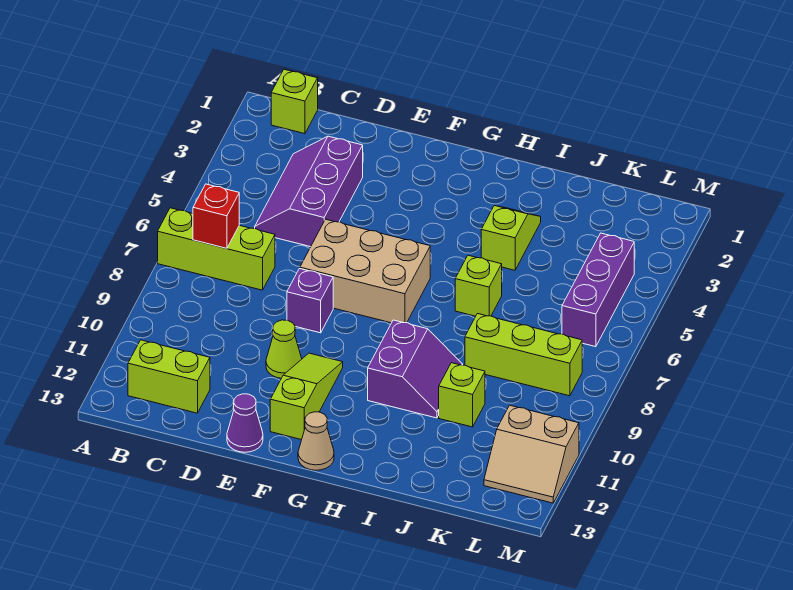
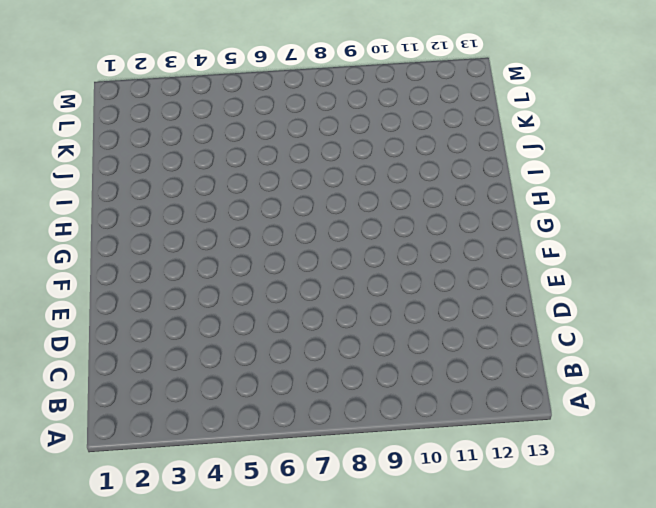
none -> lime brick A7:C7 level 1
none -> lime brick B1 level 1
none -> lime brick B12:C12 level 1

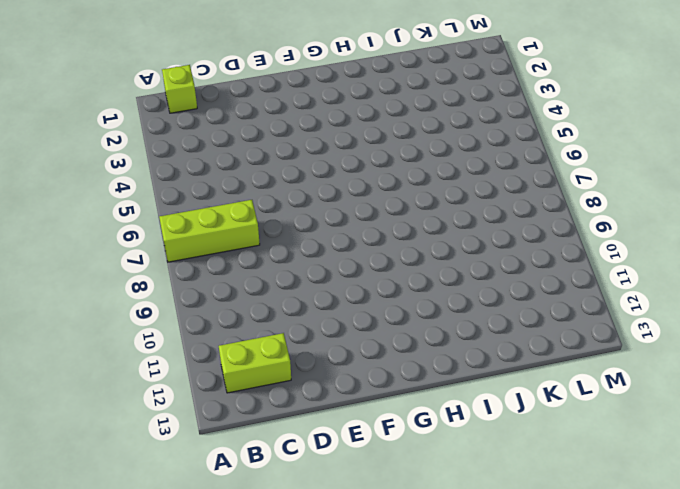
none -> purple slope C3:D5 level 1 top D
none -> tan brick E6:G7 level 1
none -> purple brick E8 level 1

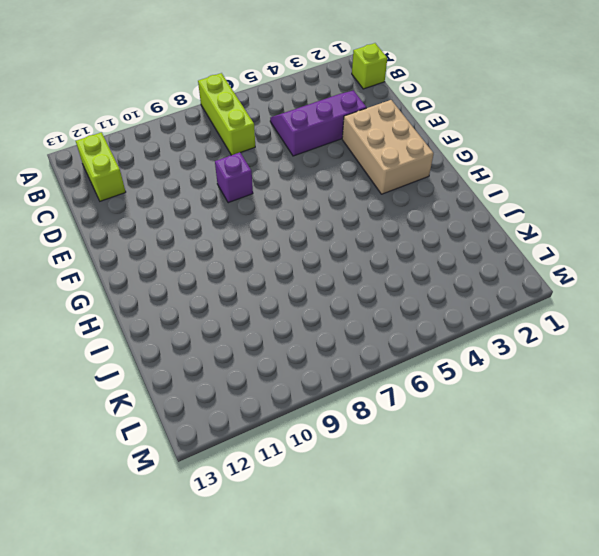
tan brick E2:G3 level 1 -> tan brick E6:G7 level 1
none -> lime cone E10 level 1
none -> purple cone E13 level 1
none -> lime slope F10:F12 level 1 top 12

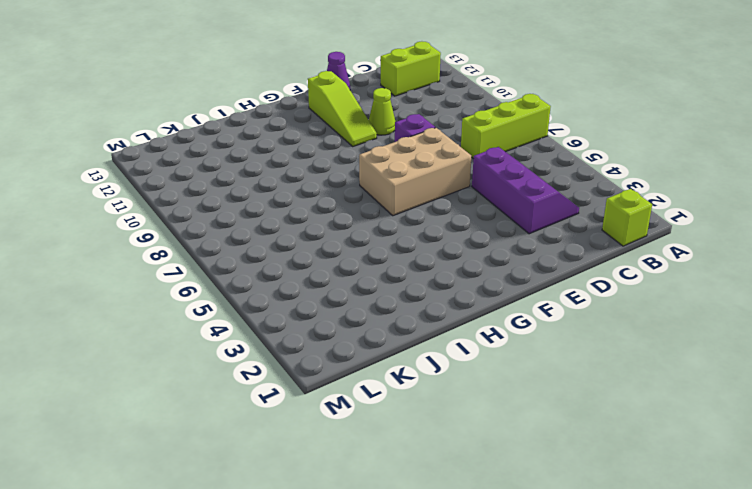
none -> tan cone G13 level 1
none -> purple slope H9:I10 level 1 top H
none -> lime slope I3:I4 level 1 top 4

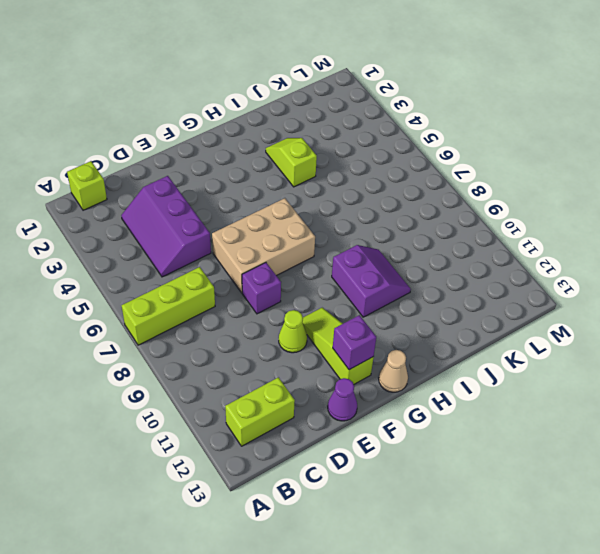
purple brick F12 level 2 -> none
none -> lime brick I6 level 1
none -> lime brick J8:L8 level 1
none -> lime brick J10 level 1

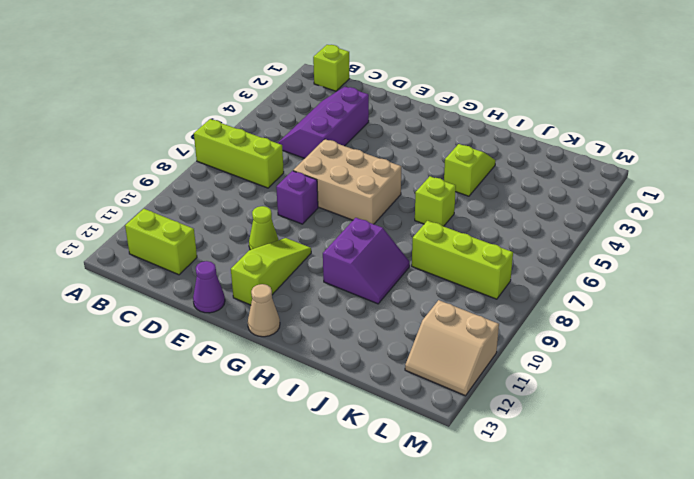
none -> lime brick J10 level 1
none -> purple brick L4:L6 level 1
none -> red brick B7 level 2

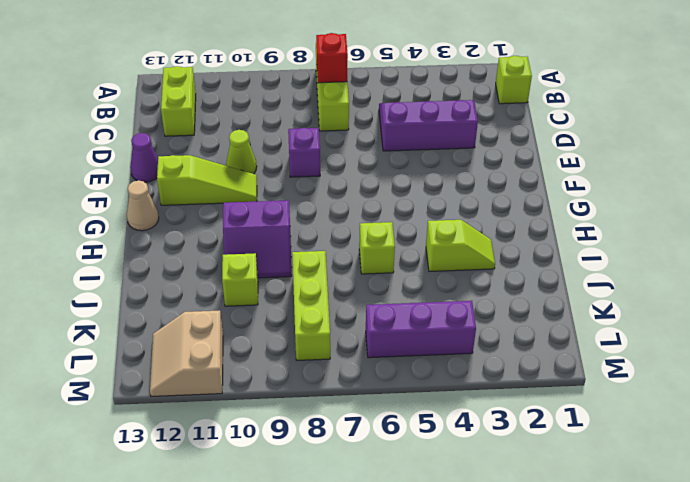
none -> tan brick E6:G7 level 1

